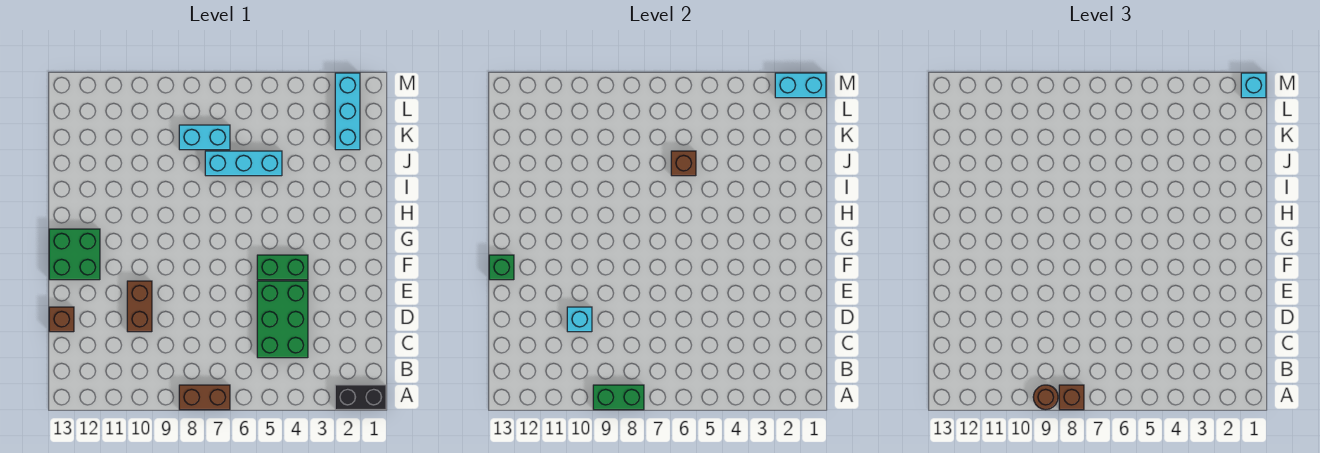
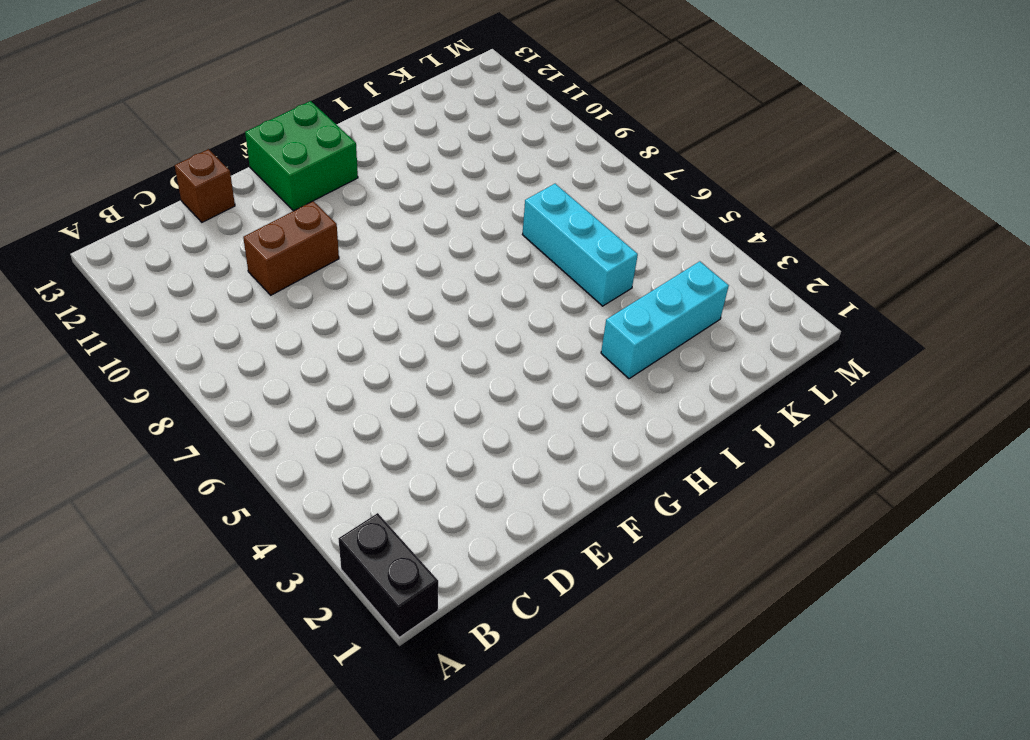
cyan brick I3:K3 level 1 -> cyan brick K2:M2 level 1
none -> brown brick A7:A8 level 1
none -> green brick C4:E5 level 1
none -> green brick F4:F5 level 1

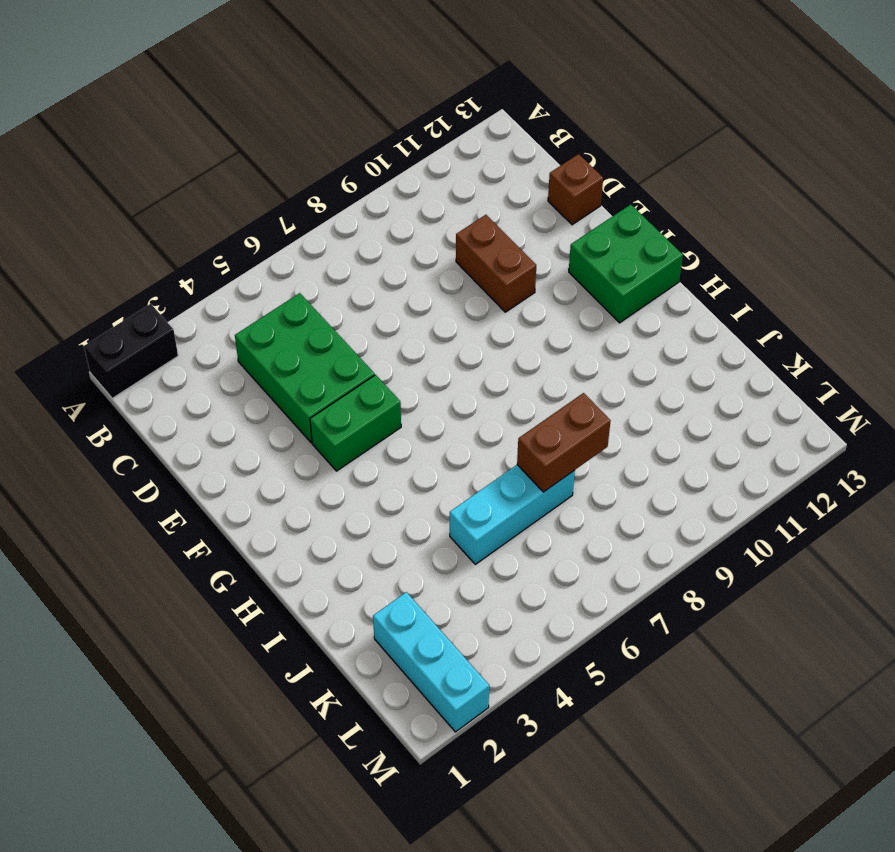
brown brick J7:J8 level 2 -> brown brick A7:A8 level 1
none -> cyan brick K7:K8 level 1
none -> green brick A8:A9 level 2
none -> cyan brick D10 level 2

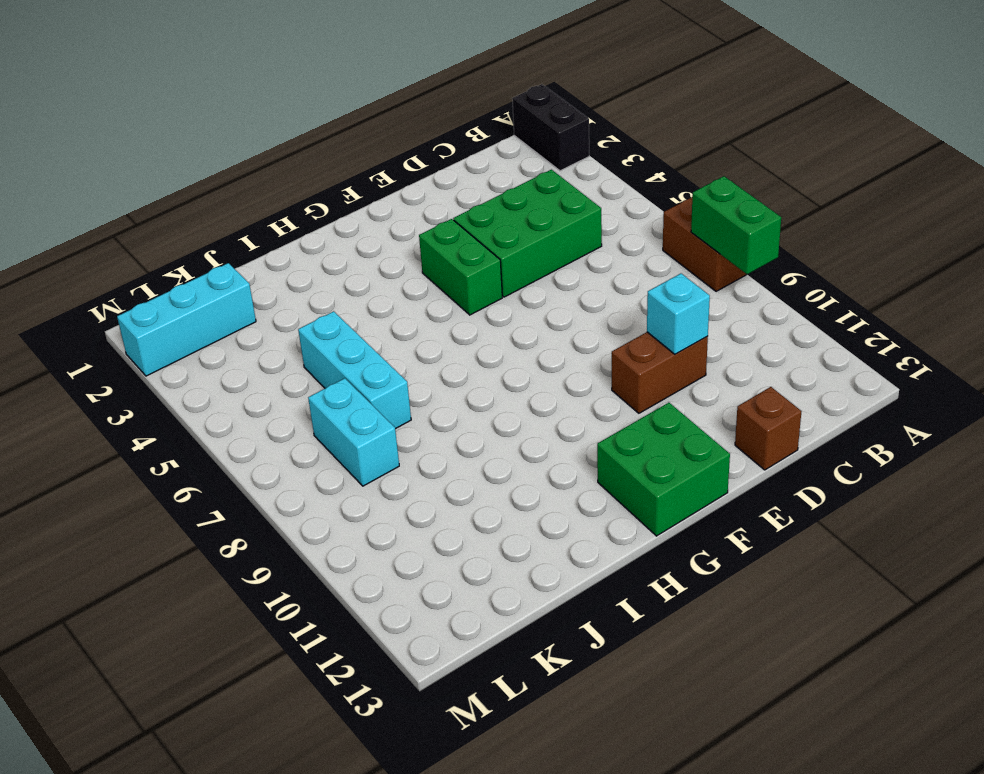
none -> green brick F13 level 2
none -> brown brick J6 level 2
none -> cyan brick M1:M2 level 2

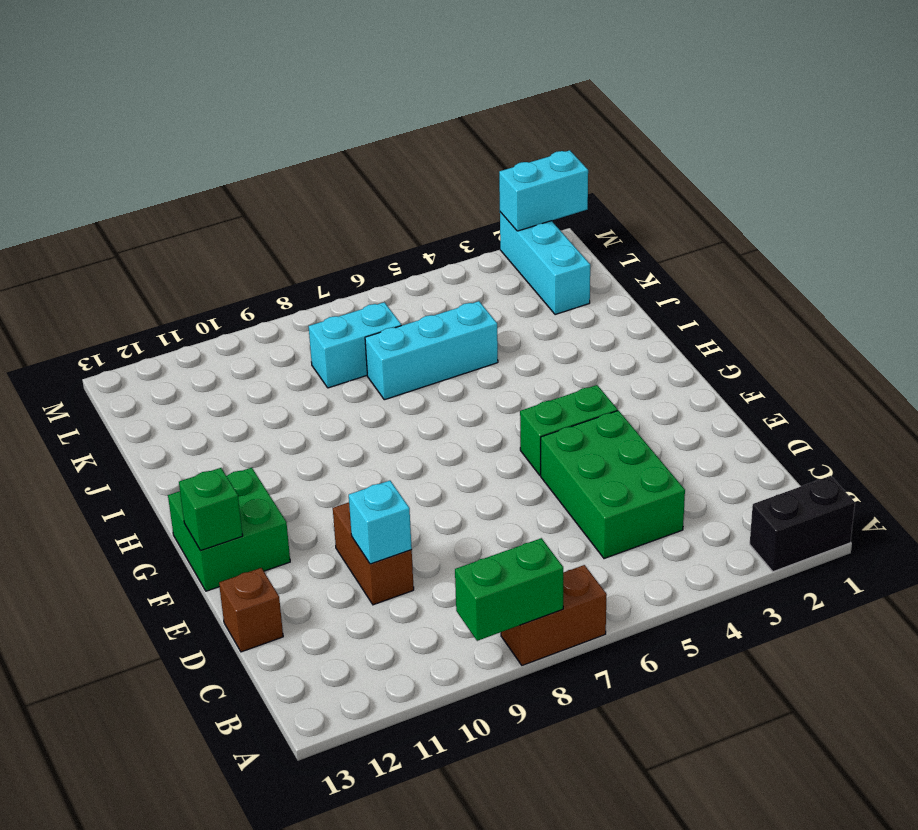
none -> brown brick J6 level 2
none -> brown brick A8 level 3
none -> brown round brick A9 level 3

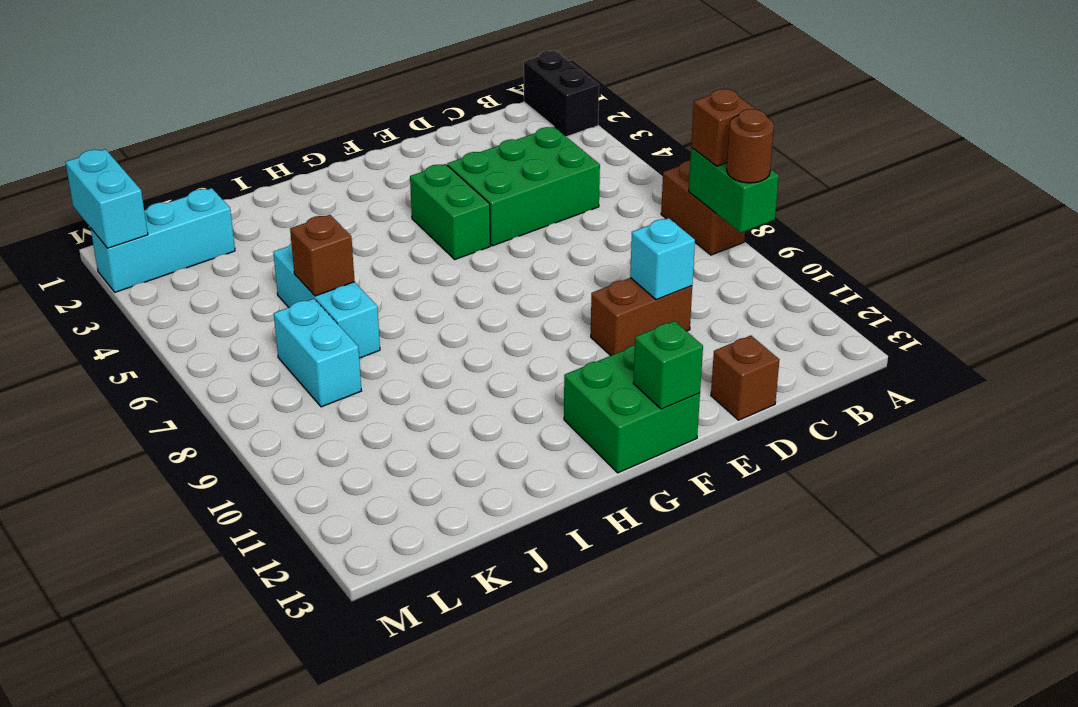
none -> cyan brick M1 level 3

